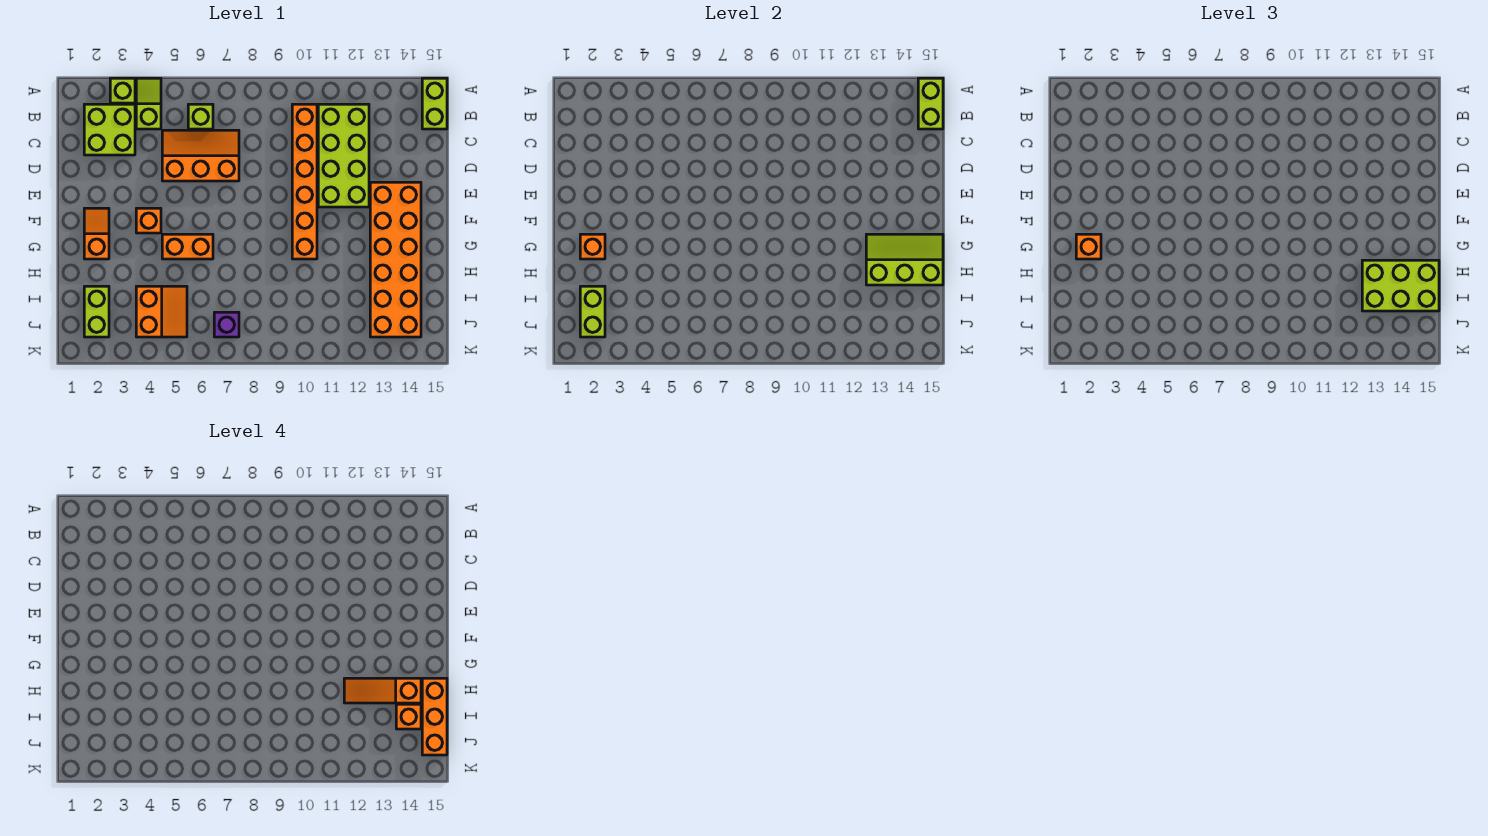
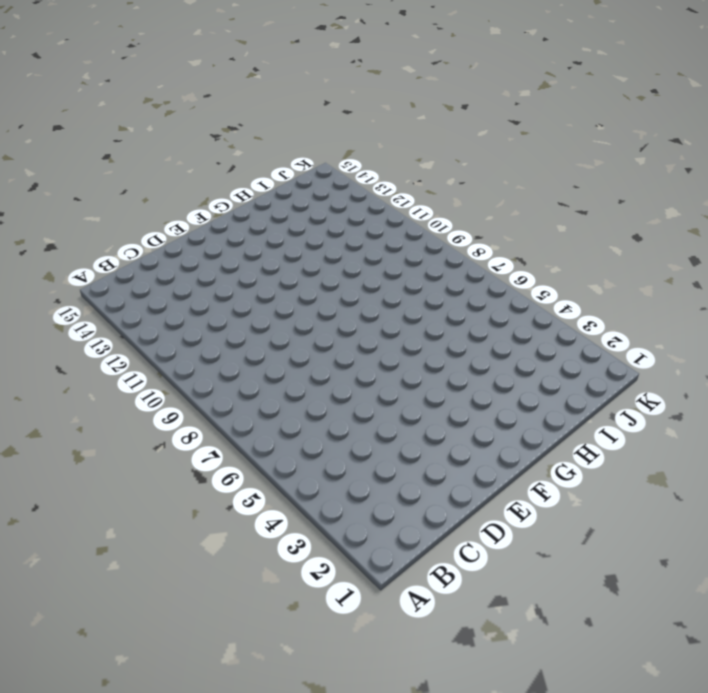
none -> lime brick A3 level 1
none -> lime slope A4:B4 level 1 top B
none -> lime brick A15:B15 level 1

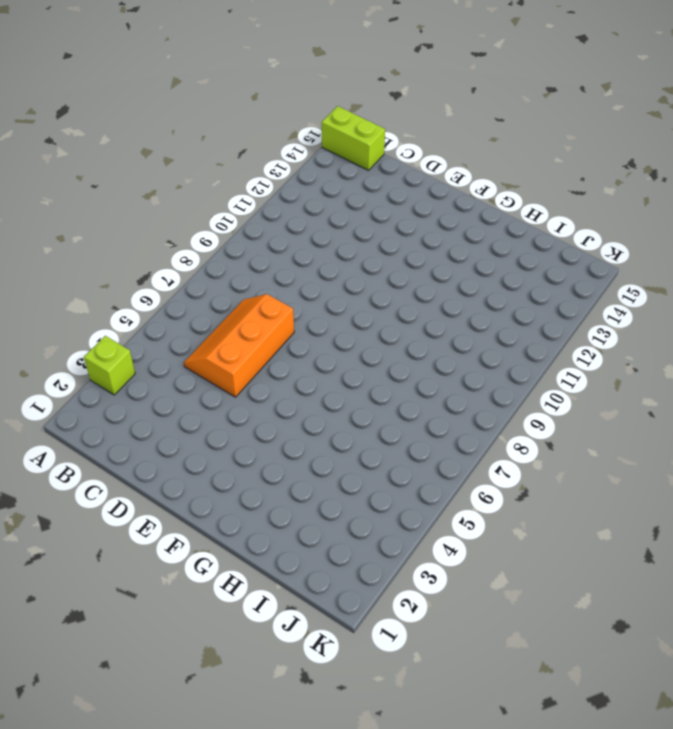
none -> lime slope A4:B4 level 1 top B
none -> lime brick B2:C3 level 1
none -> lime brick B6 level 1

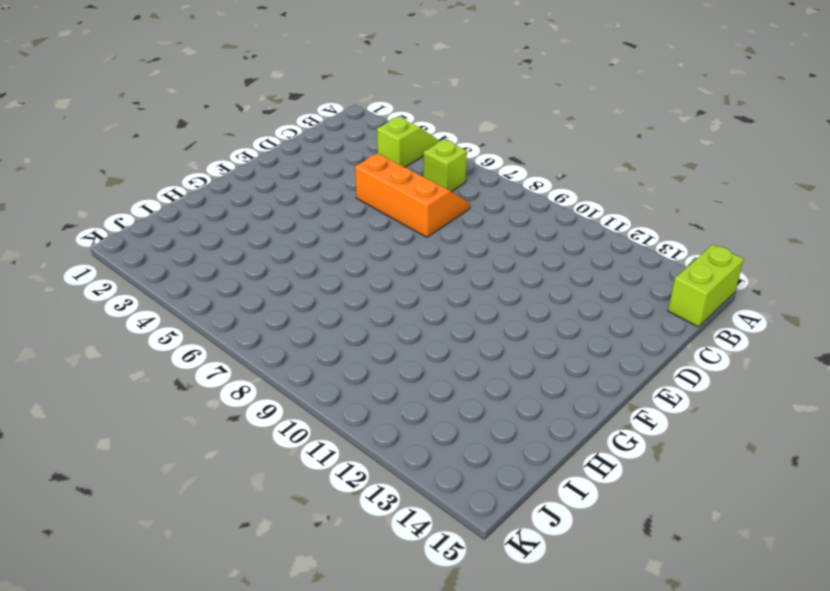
none -> lime brick A3 level 1
none -> lime brick B2:C3 level 1
none -> orange brick B10:G10 level 1

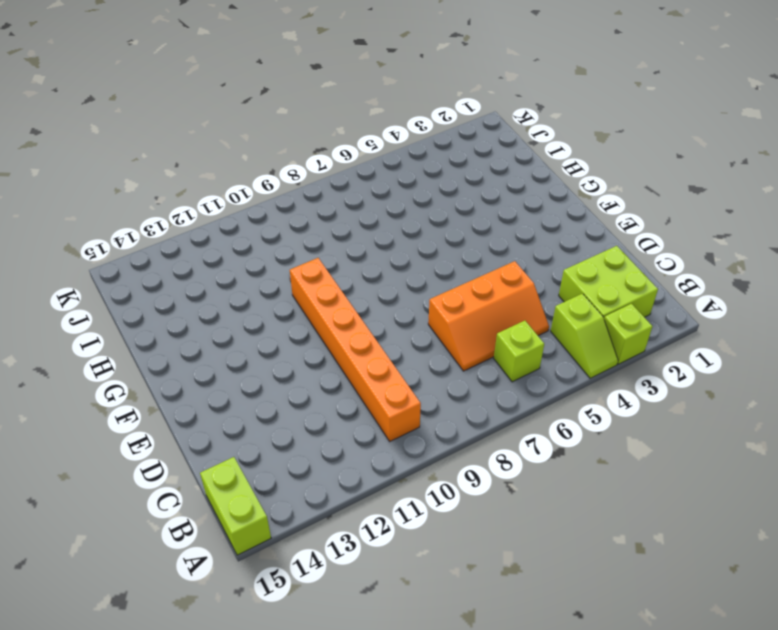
none -> lime brick B11:E12 level 1
none -> orange brick E13:J14 level 1
none -> orange slope F2:G2 level 1 top G

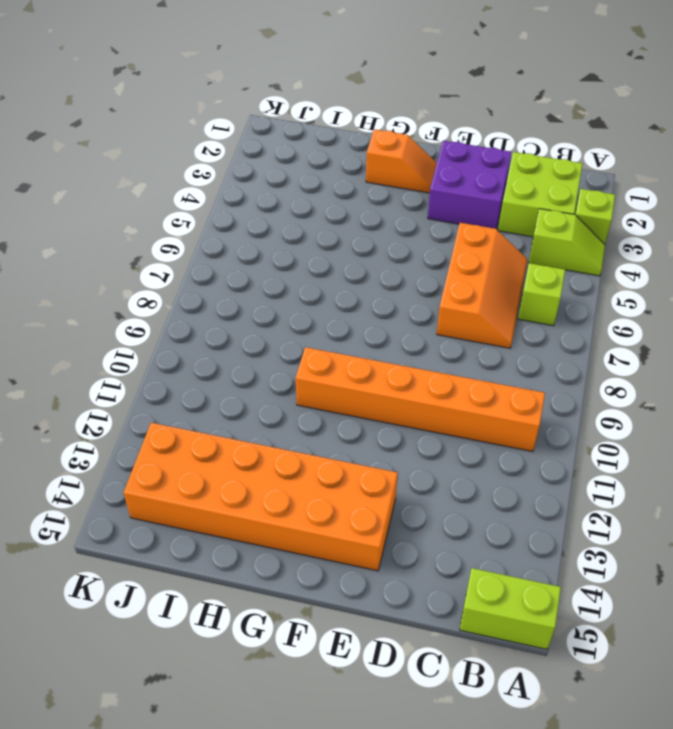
purple brick D2:E3 level 1 -> none
none -> lime brick B11:E12 level 1
none -> orange brick F4 level 1
none -> orange brick G5:G6 level 1

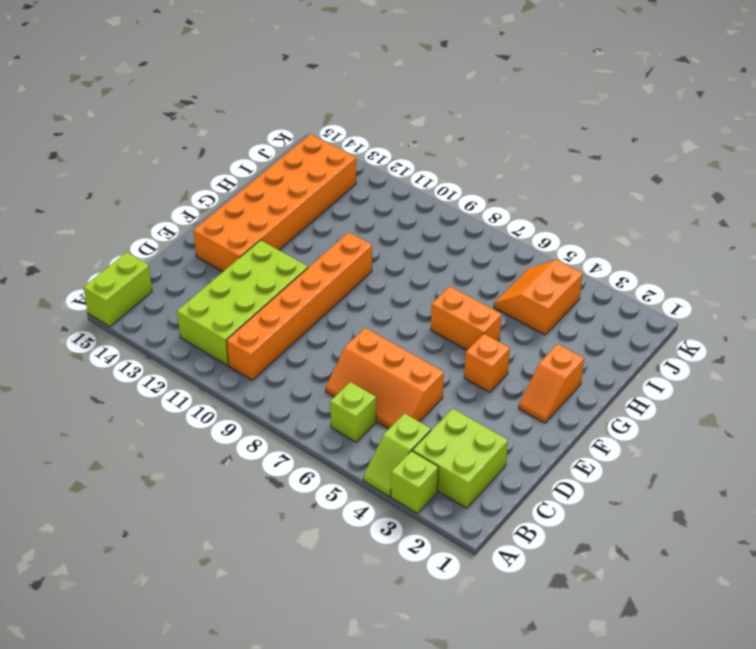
none -> lime brick I2:J2 level 1
none -> purple brick J7 level 1
none -> lime brick A15:B15 level 2

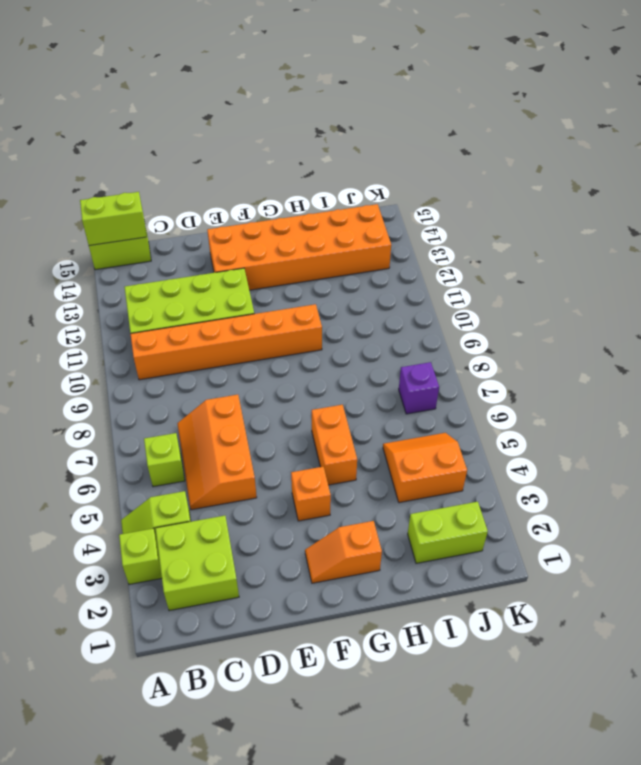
none -> orange brick G2 level 2
none -> lime slope G13:H15 level 2 top H
none -> lime brick I2:J2 level 2

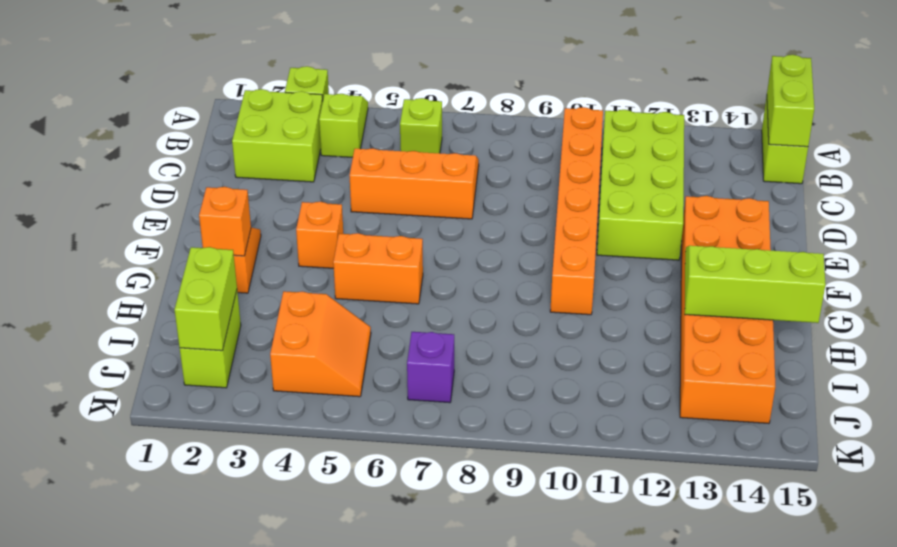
none -> orange brick G2 level 3
none -> lime brick H13:I15 level 3
none -> orange slope H12:H14 level 4 top 14

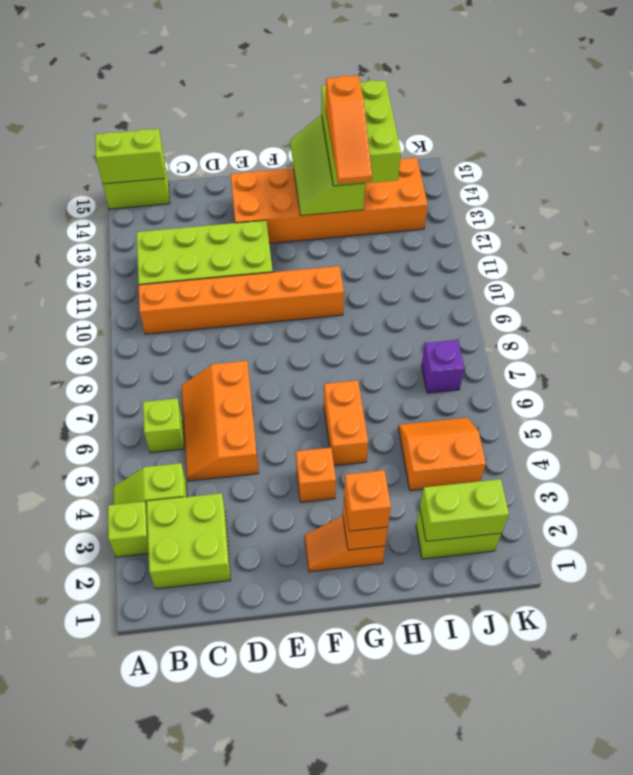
none -> orange brick H15:J15 level 4
none -> orange brick I14 level 4

